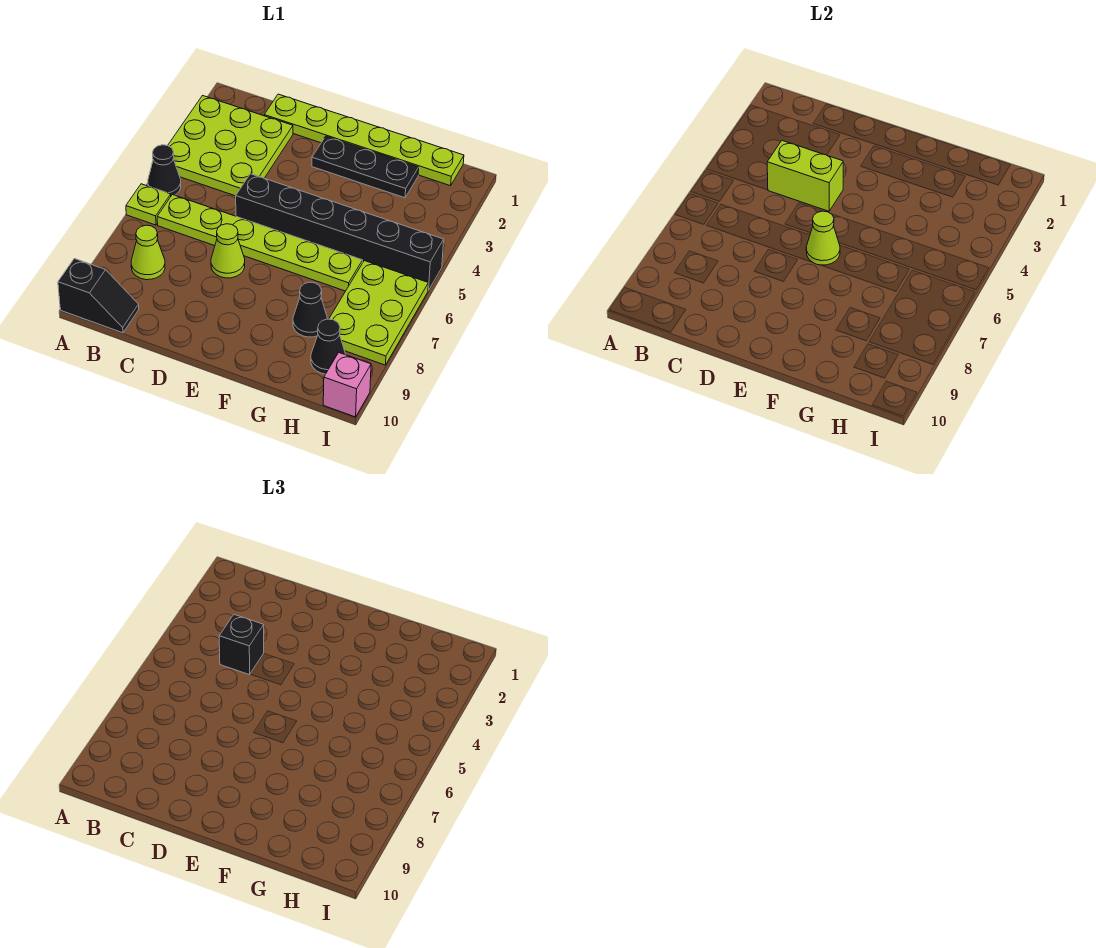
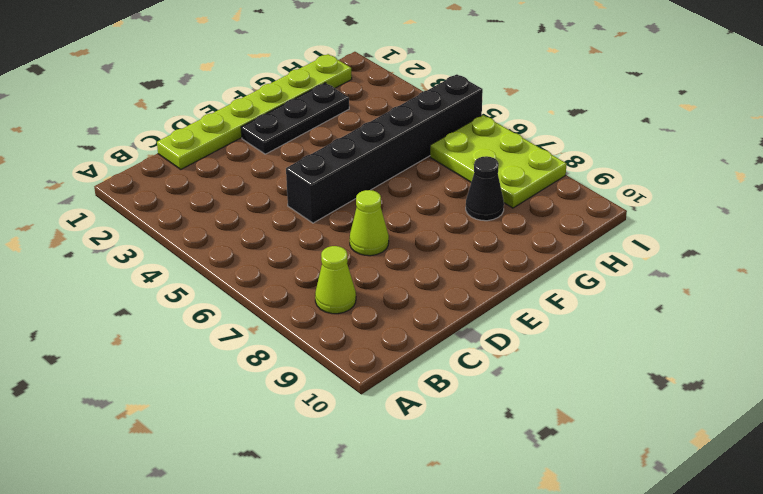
none -> lime plate A2:C4 level 1
none -> black cone A5 level 1
none -> lime plate A6 level 1

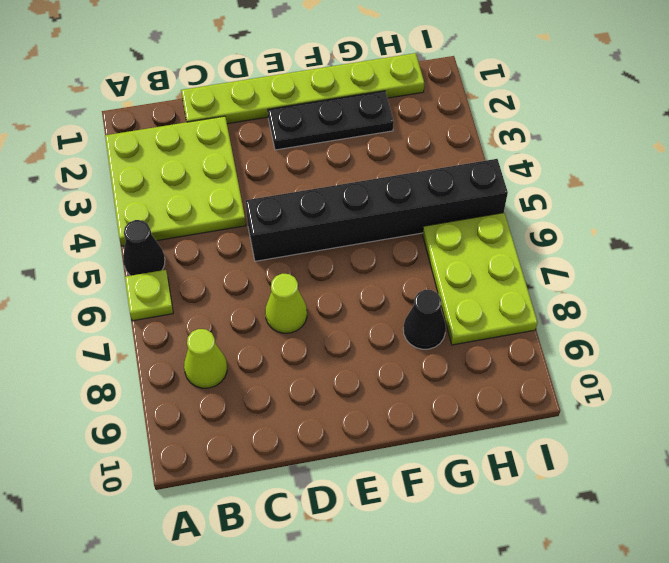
none -> black slope A10:B10 level 1 top A
none -> lime plate B6:G6 level 1
none -> black cone H9 level 1

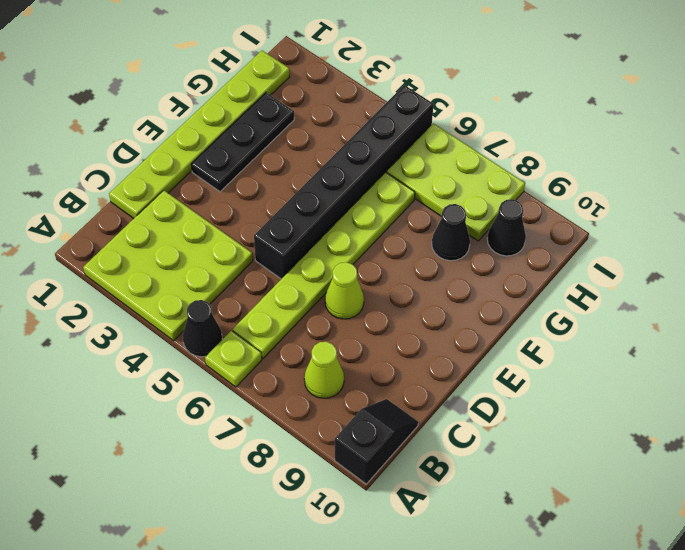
none -> pink brick I10 level 1
none -> lime brick C4:D4 level 2
none -> lime cone E6 level 2

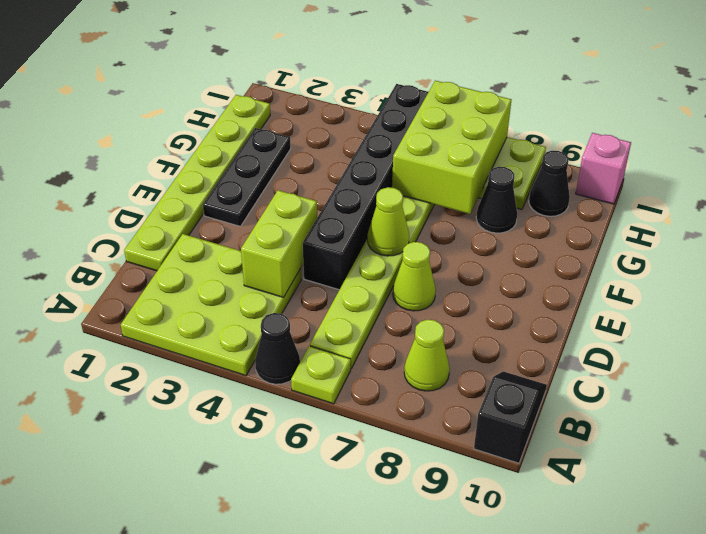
lime brick G6:I7 level 2 -> none
none -> black brick C4 level 3

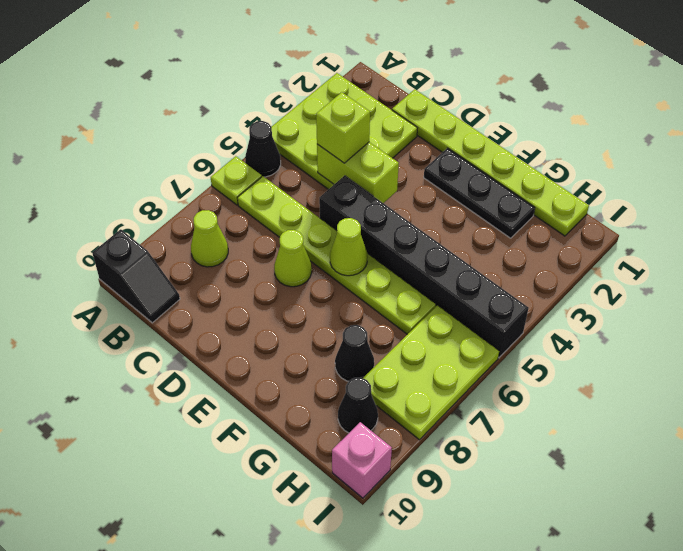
lime brick C4 level 3 -> black brick C4 level 3

